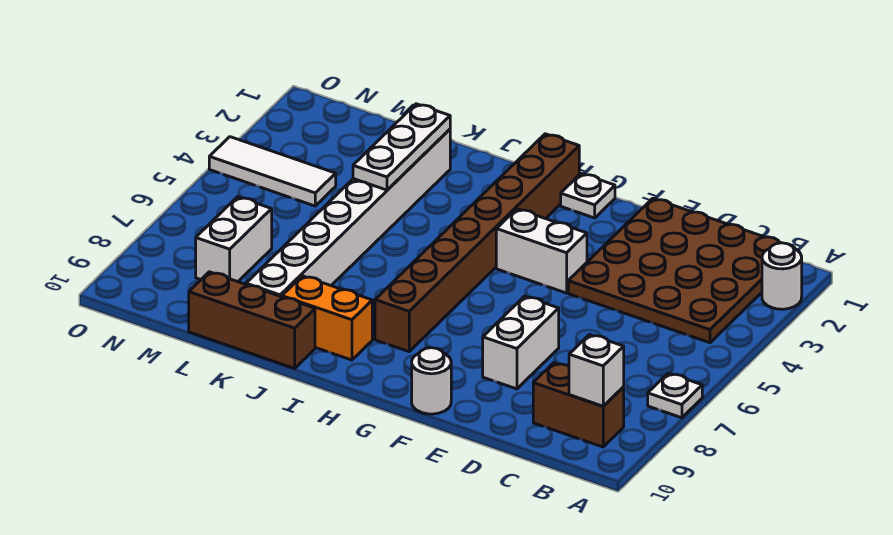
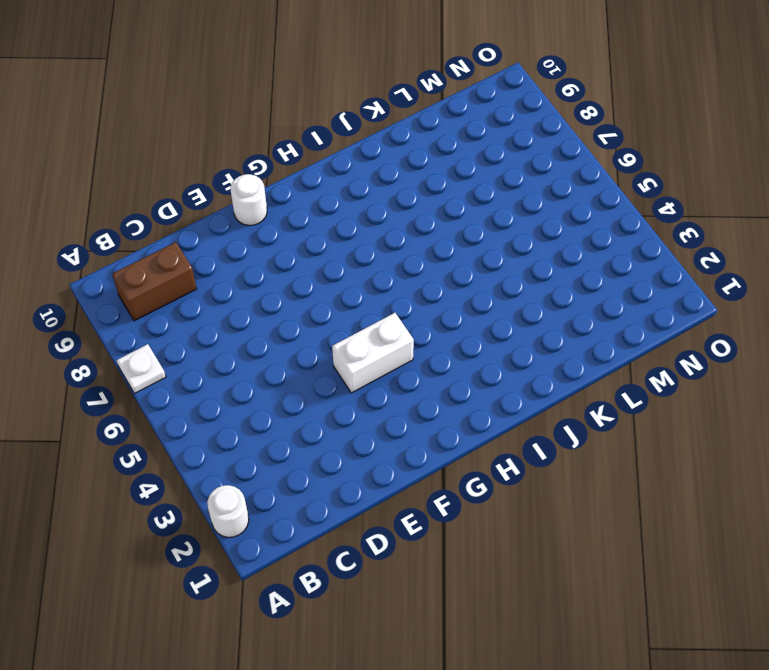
none -> brown plate B1:E4 level 1
none -> white brick E7:E8 level 1
none -> white plate G1 level 1

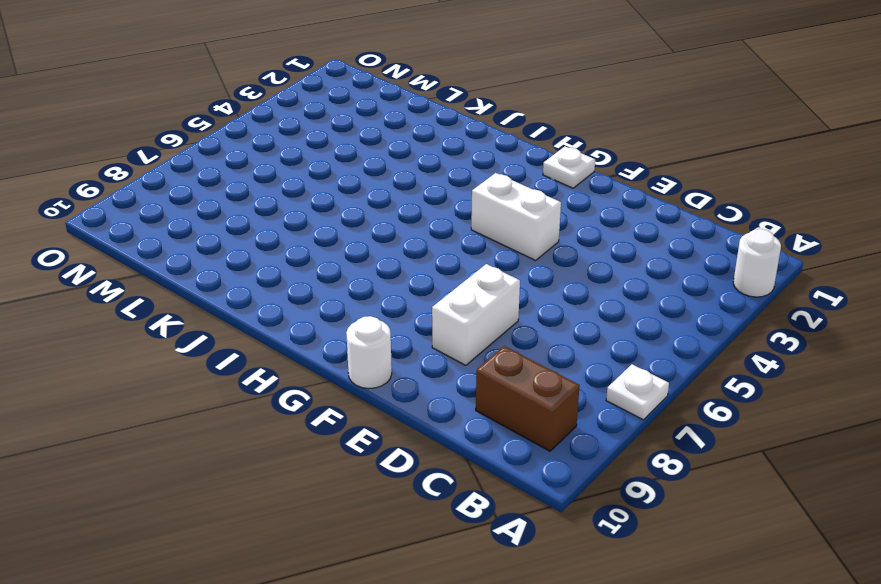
none -> brown plate B1:E4 level 1
none -> brown brick H1:H8 level 1
none -> orange brick I9:J9 level 1

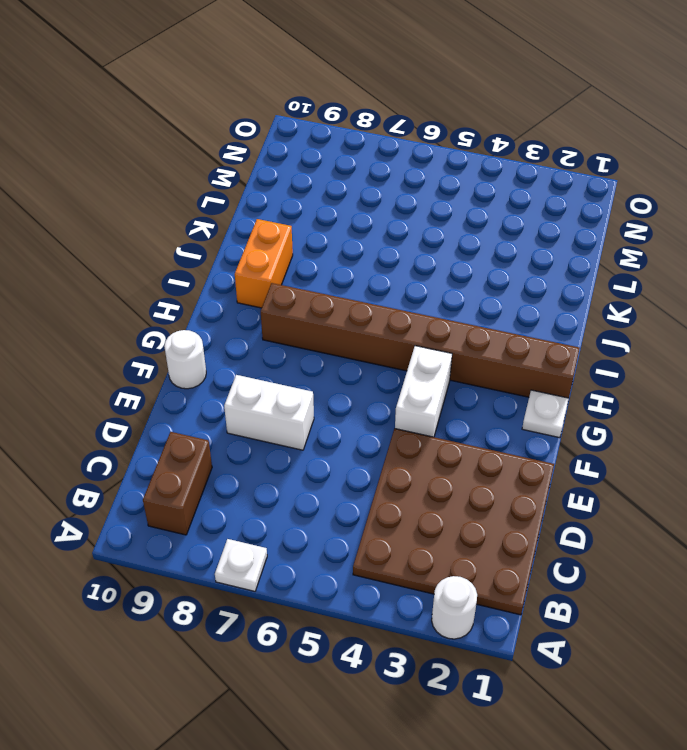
none -> brown brick J10:L10 level 1
none -> white brick K2:K9 level 1
none -> white tile M4:O4 level 1

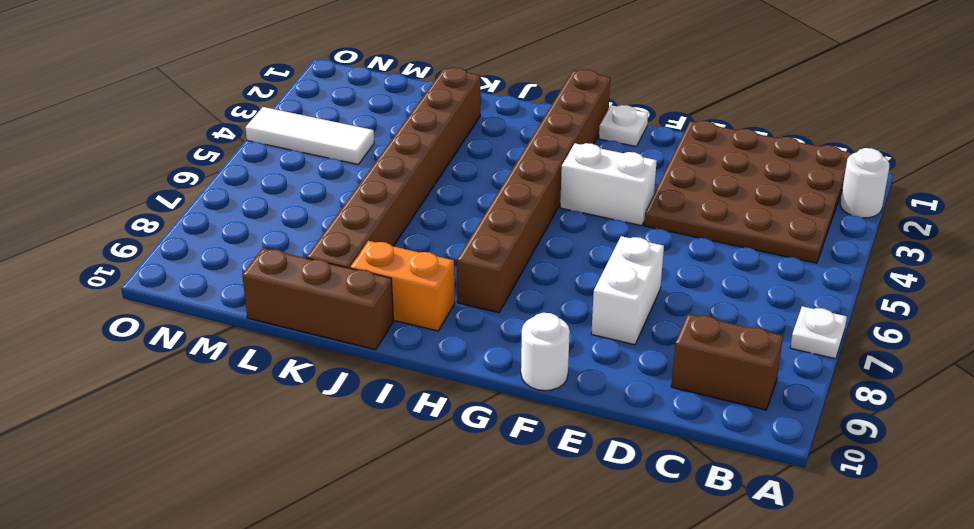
brown brick K2:K9 level 1 -> white brick K2:K9 level 1
none -> white brick M7:M8 level 1
none -> white brick B9 level 2
none -> white plate K2:K4 level 2

